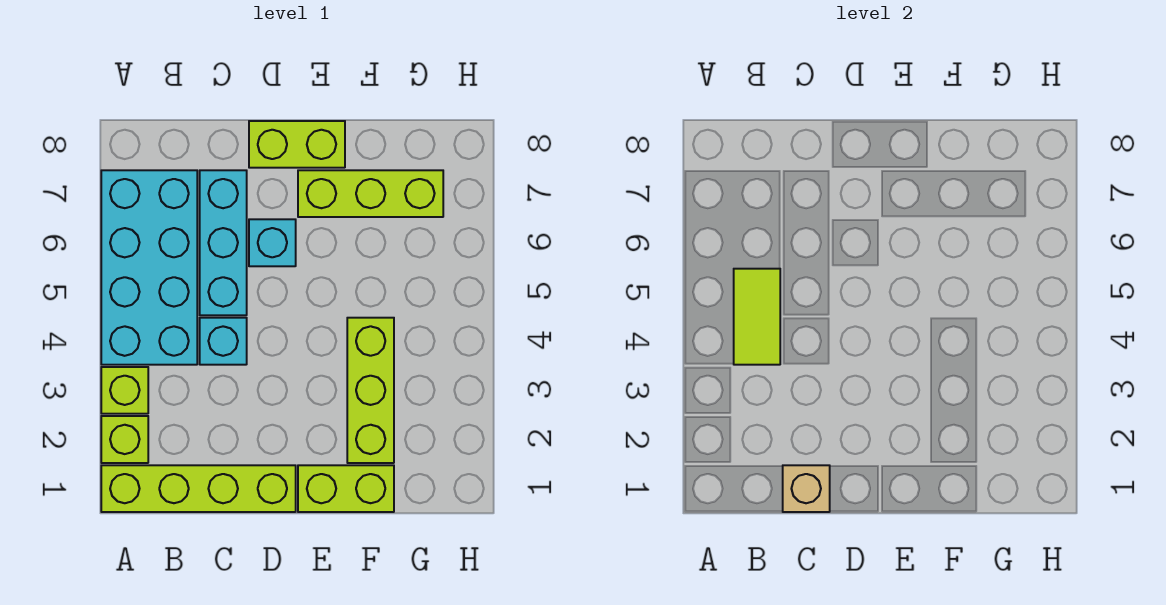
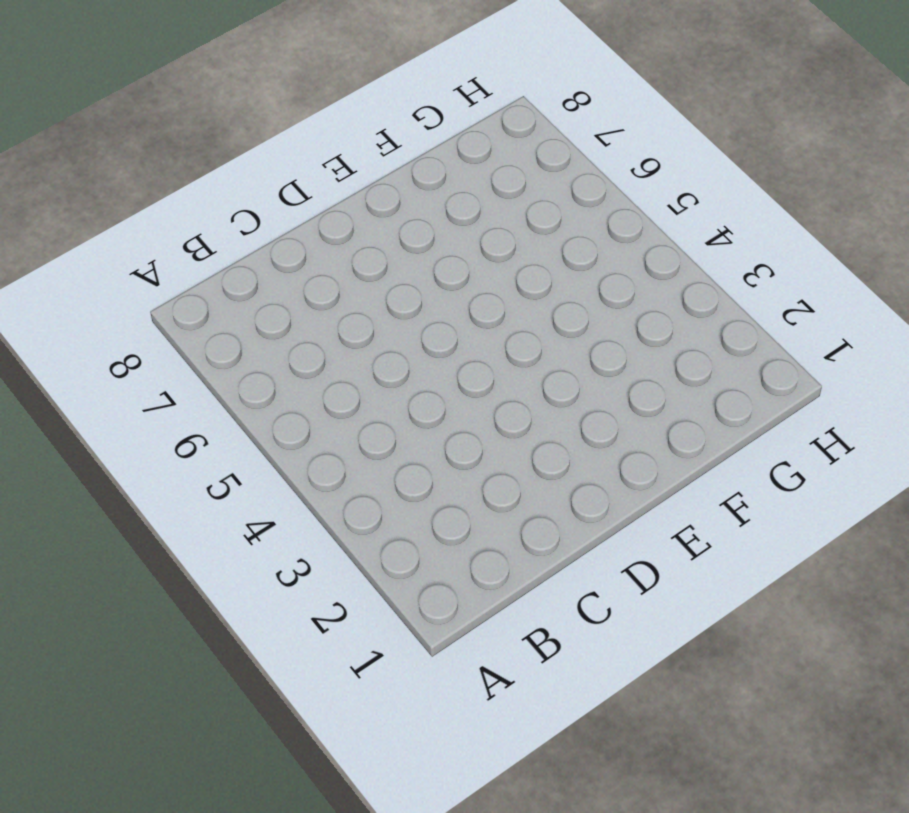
none -> lime brick A1:D1 level 1
none -> lime brick A2 level 1
none -> lime brick A3 level 1

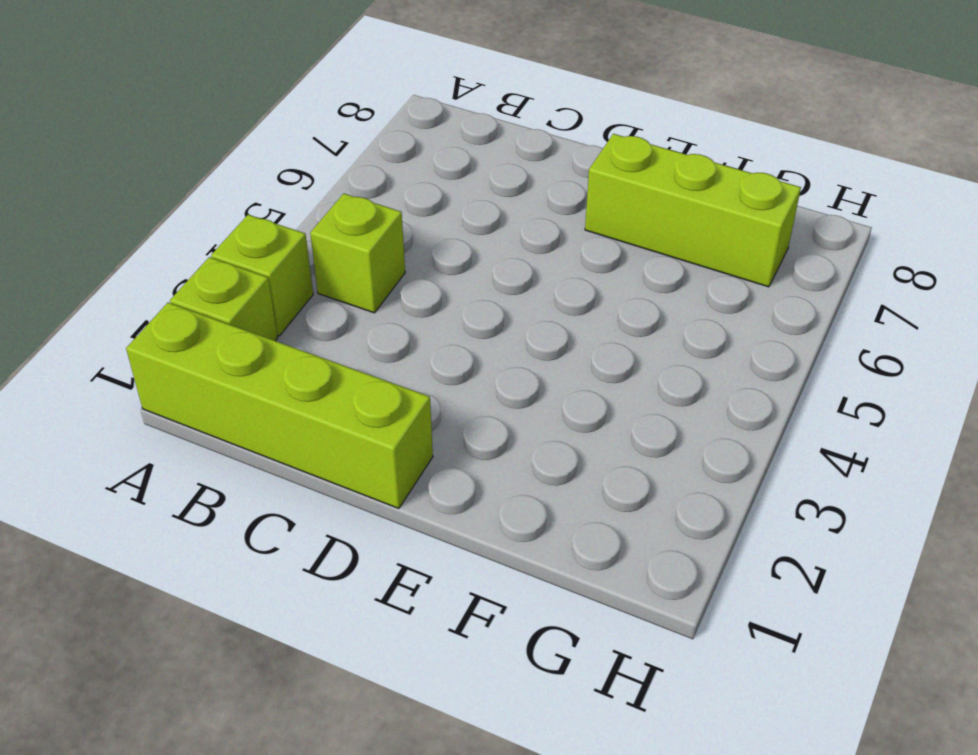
lime brick B4 level 1 -> cyan brick A4:B7 level 1
none -> cyan brick C4 level 1
none -> cyan brick C5:C7 level 1
none -> cyan brick D6 level 1

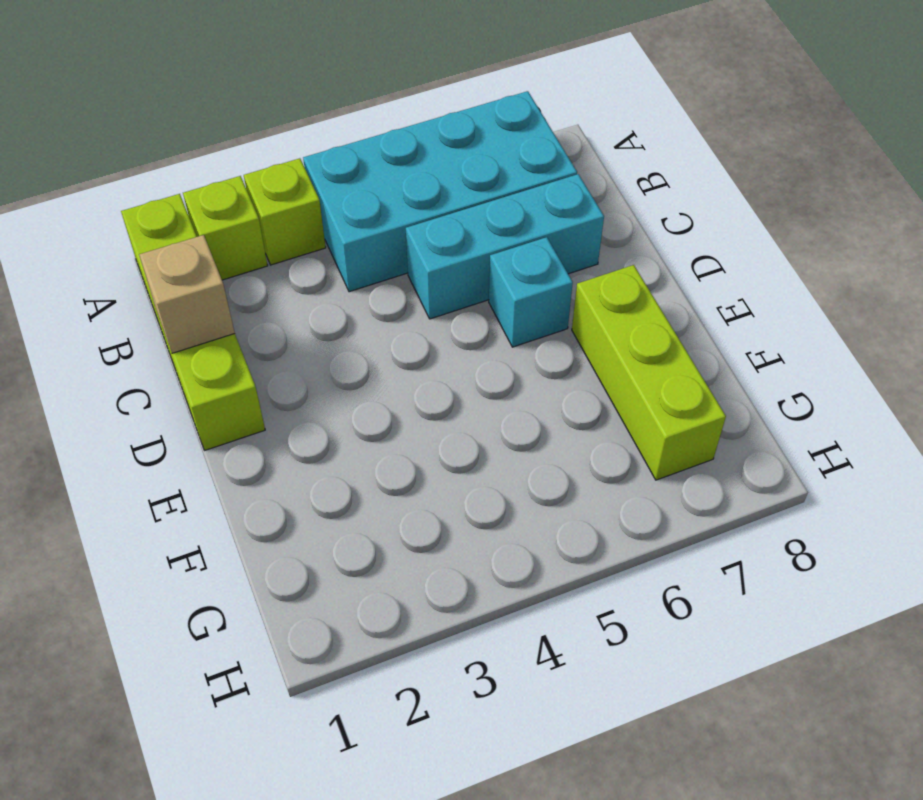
none -> cyan brick C4 level 1
none -> lime brick D8:E8 level 1
none -> lime brick E1:F1 level 1

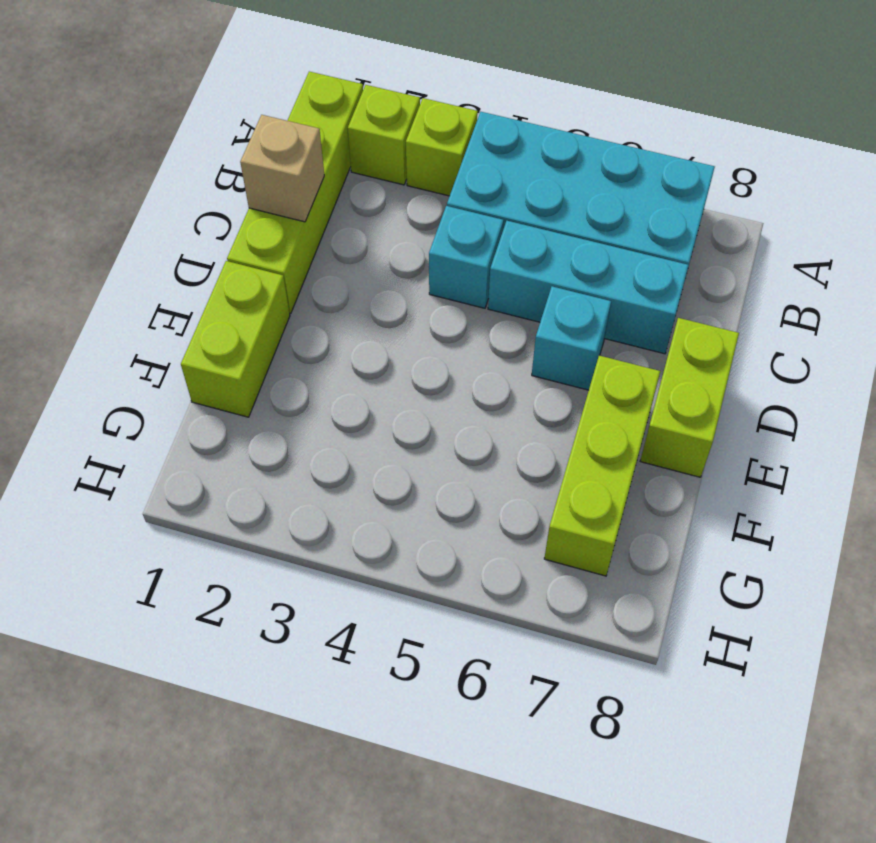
none -> lime brick F2:F4 level 1
none -> lime tile B4:B5 level 2

